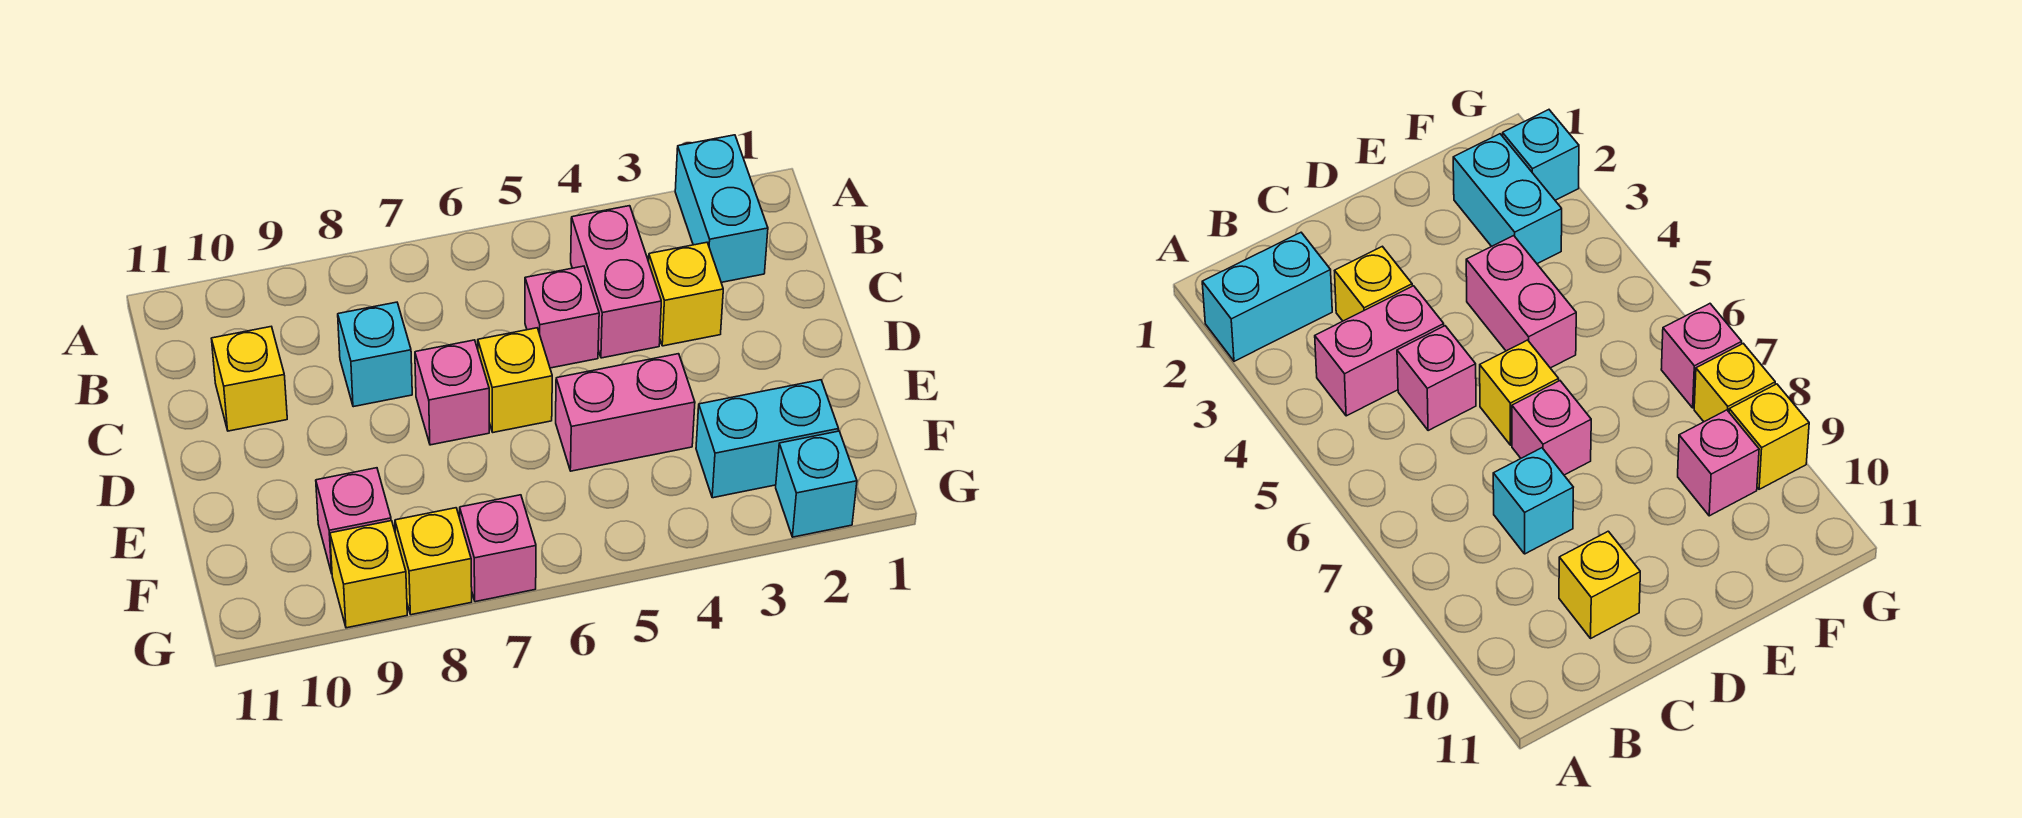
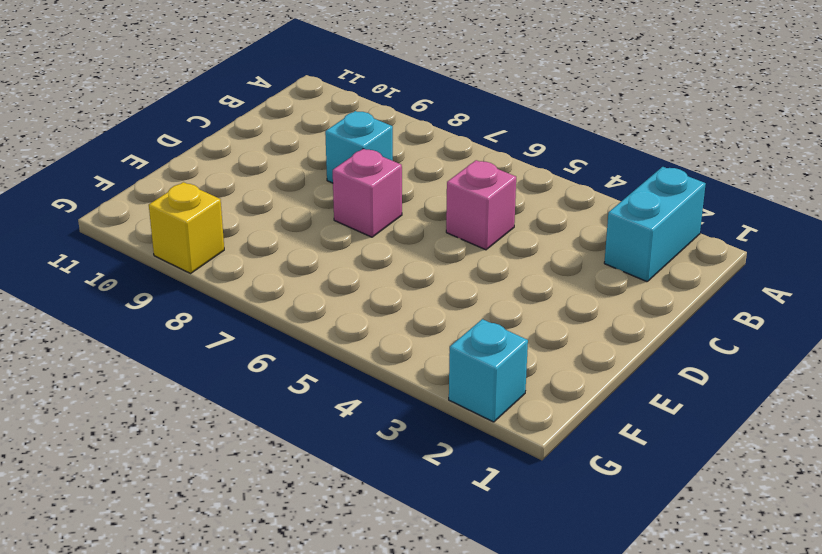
none -> pink brick B4:C4 level 1
none -> yellow brick C3 level 1
none -> yellow brick C10 level 1

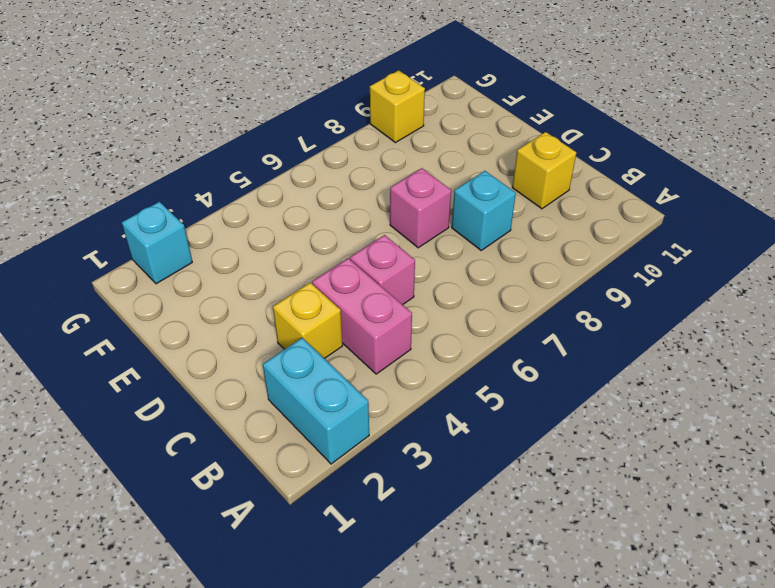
none -> yellow brick D6 level 1
none -> pink brick E4:E5 level 1
none -> cyan brick F2:F3 level 1

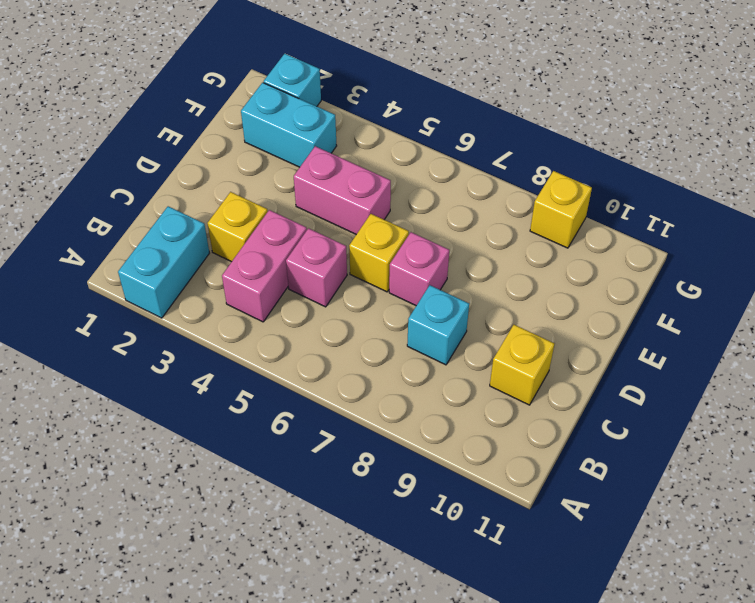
none -> pink brick F9 level 1
none -> pink brick G7 level 1
none -> yellow brick G8 level 1

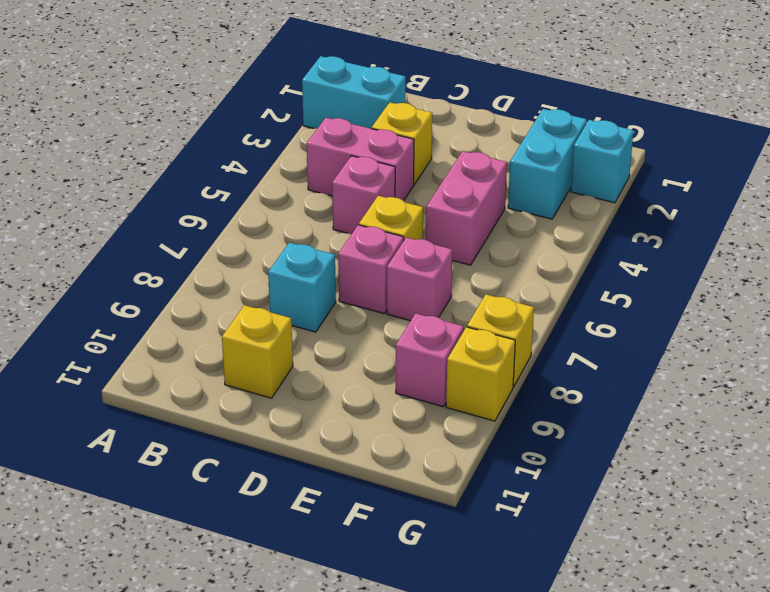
pink brick E7 level 1 -> pink brick G7 level 1

